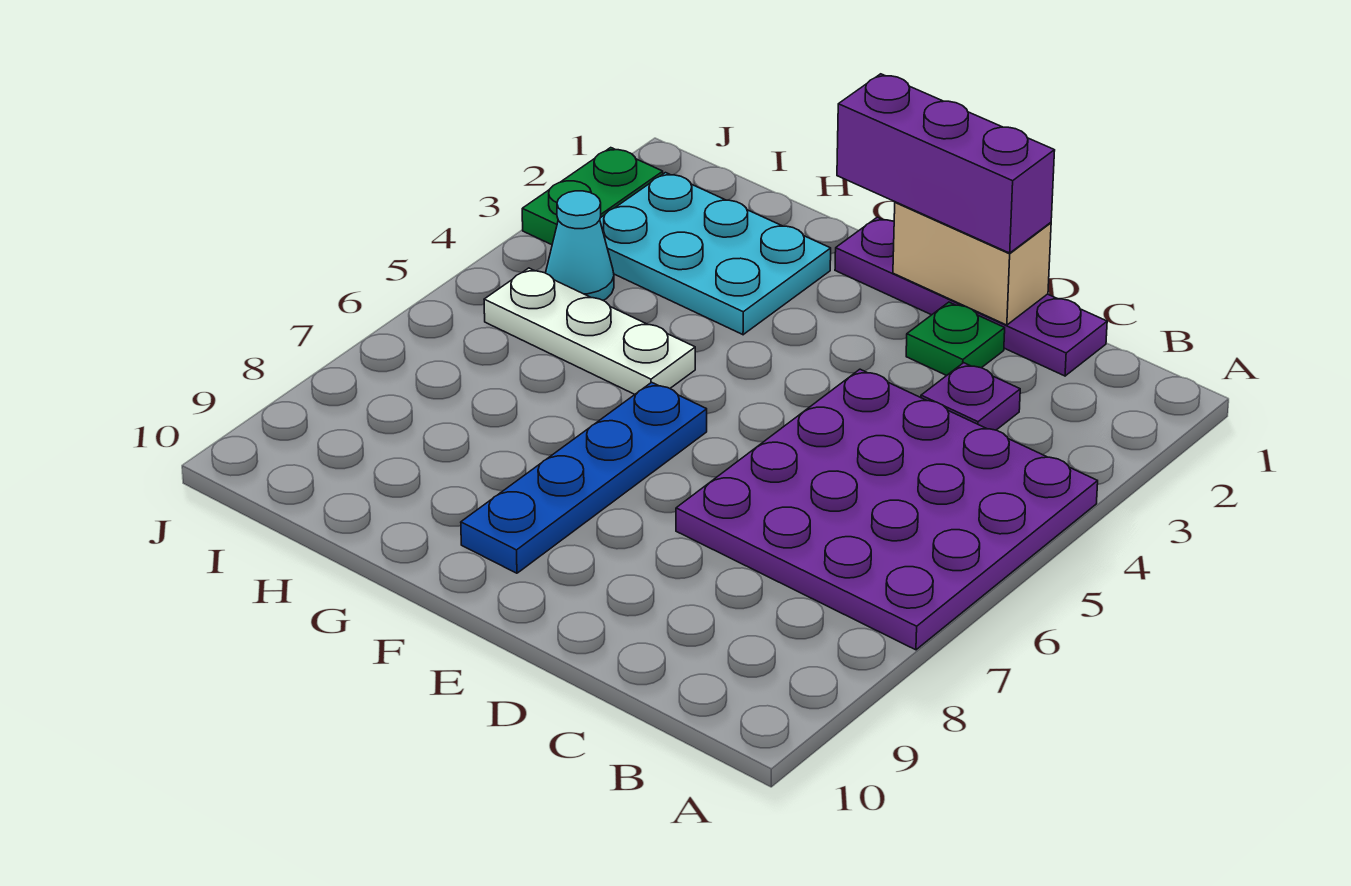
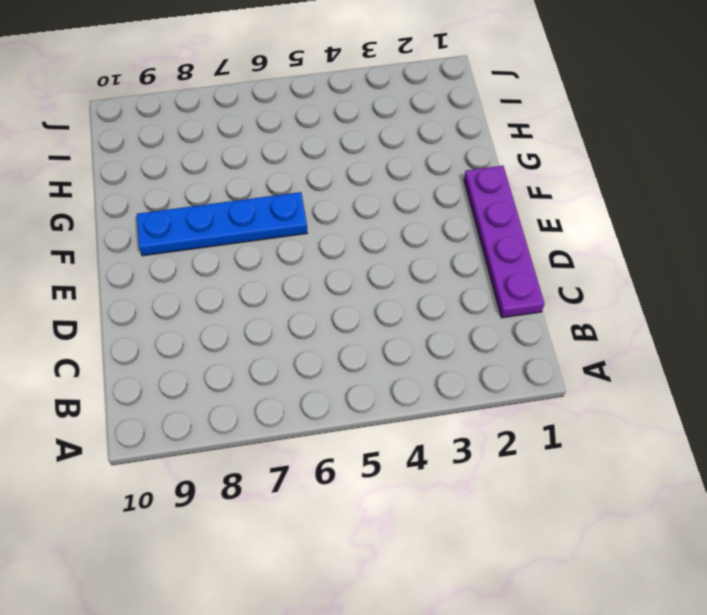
none -> purple plate A4:D7 level 1
none -> purple plate C3 level 1

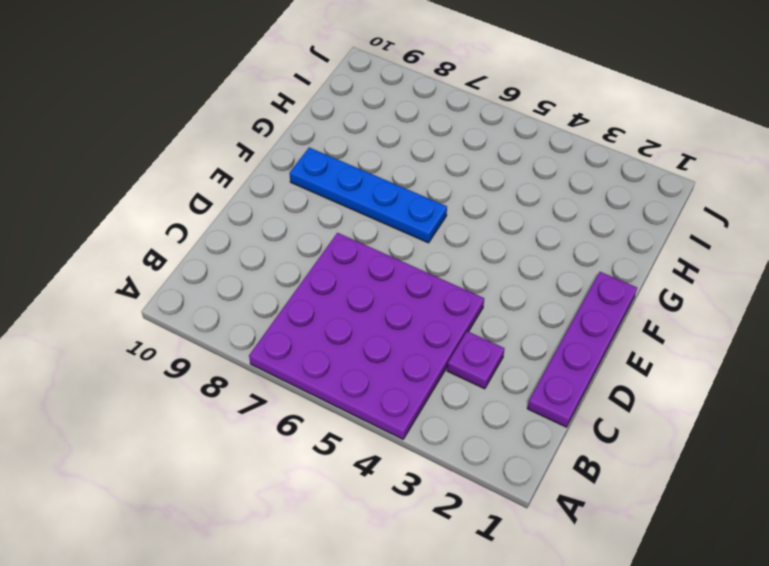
none -> green plate D2 level 1
none -> cyan plate G2:I3 level 1

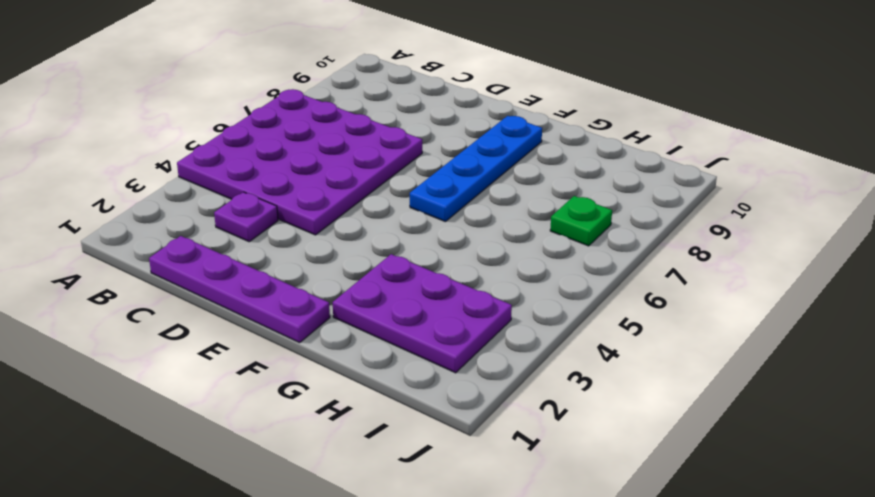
purple plate G2:I3 level 1 -> cyan plate G2:I3 level 1
green plate I7 level 1 -> green plate D2 level 1
none -> white plate G5:I5 level 1
none -> cyan cone I4 level 1

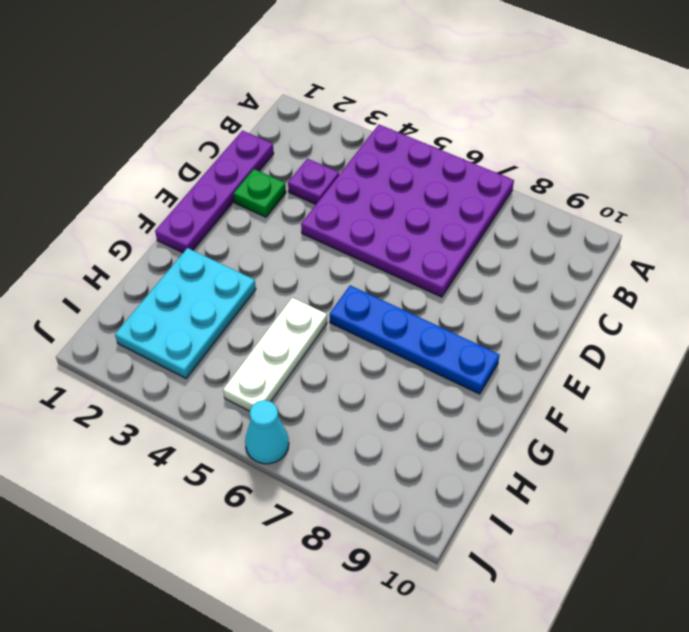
cyan cone J6 level 1 -> cyan cone I4 level 1
none -> green plate J2:J3 level 1
none -> tan brick D1:E1 level 2

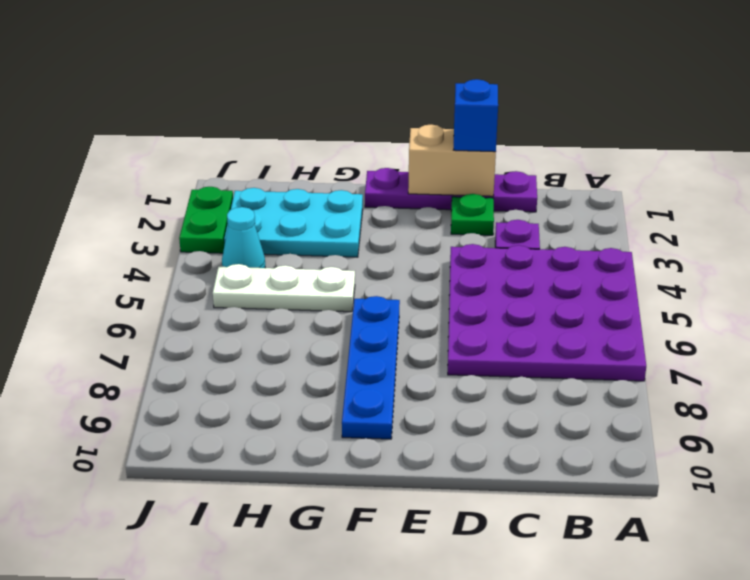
blue brick D1 level 3 -> purple brick D1:F1 level 3

